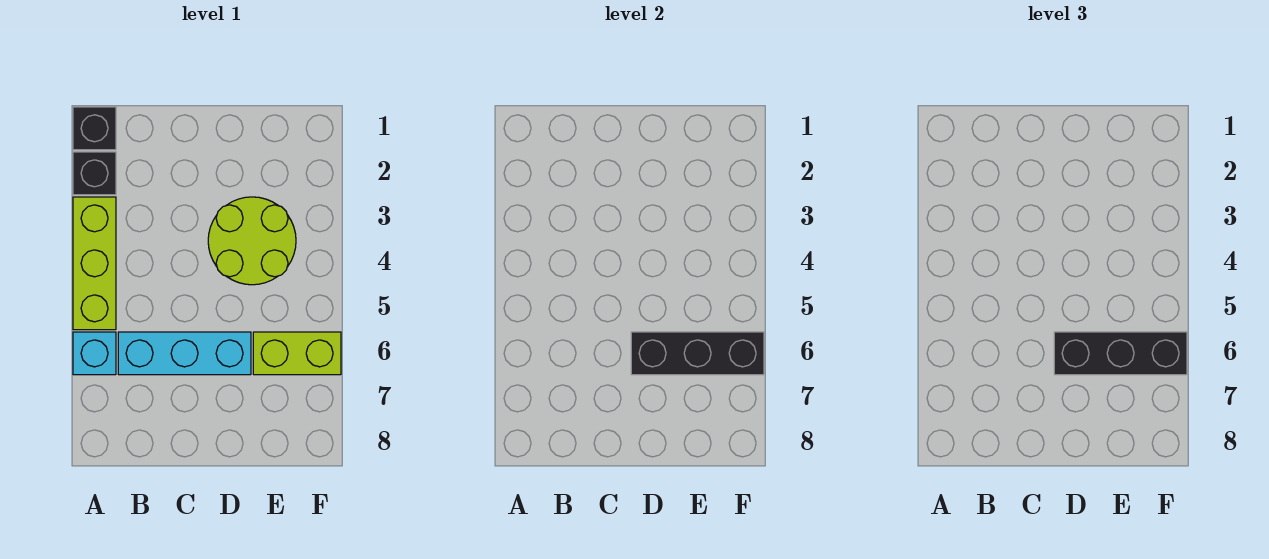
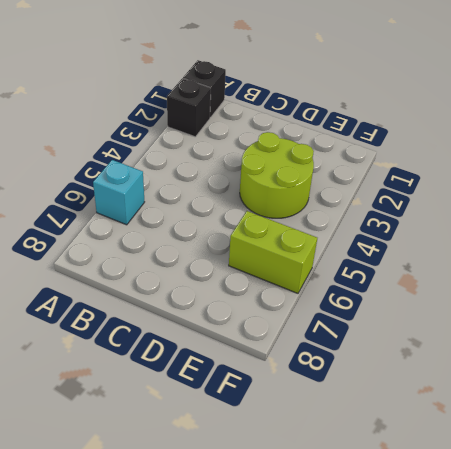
none -> lime brick A3:A5 level 1
none -> cyan brick B6:D6 level 1

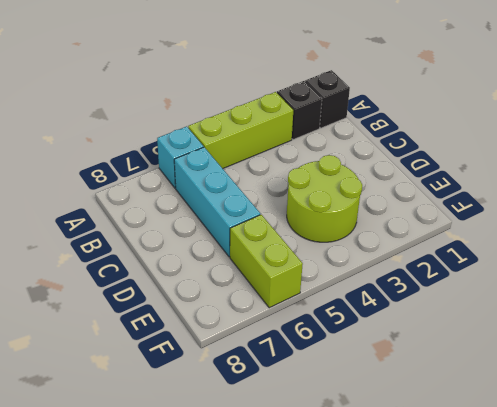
none -> black brick D6:F6 level 2
none -> black brick D6:F6 level 3

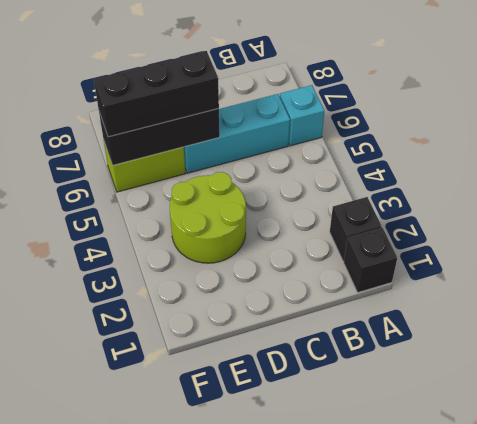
none -> lime brick A3:A5 level 1

